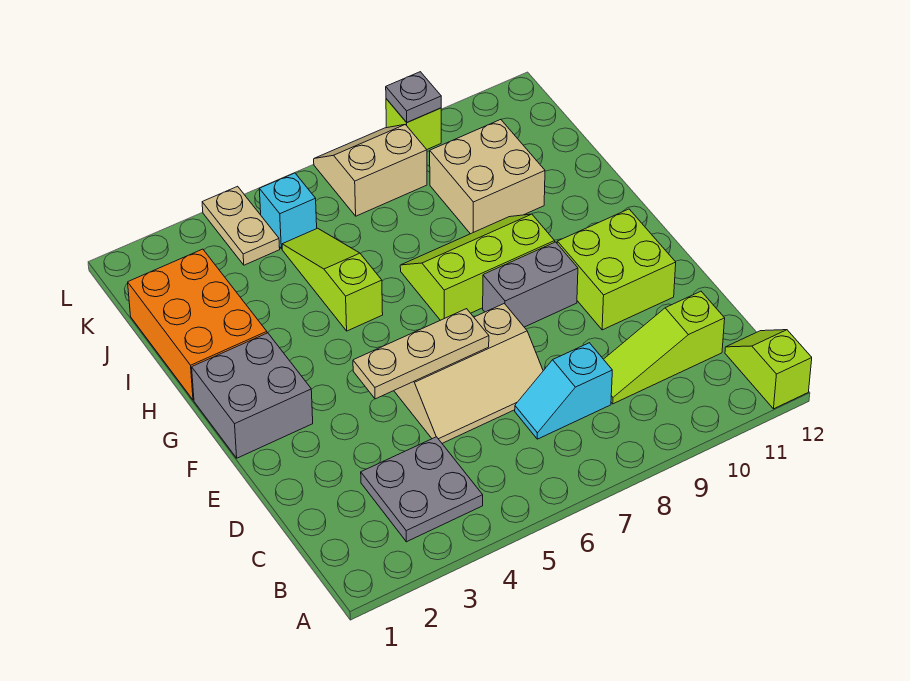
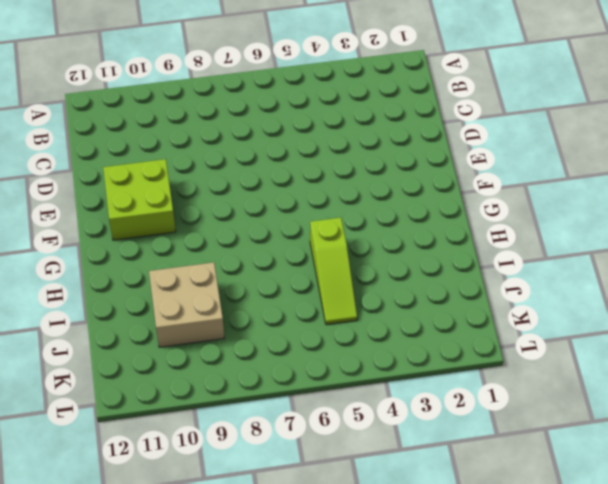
none -> lime slope A12:B12 level 1 top A
none -> grey plate B3:C4 level 1
none -> cyan slope C7:C8 level 1 top 8

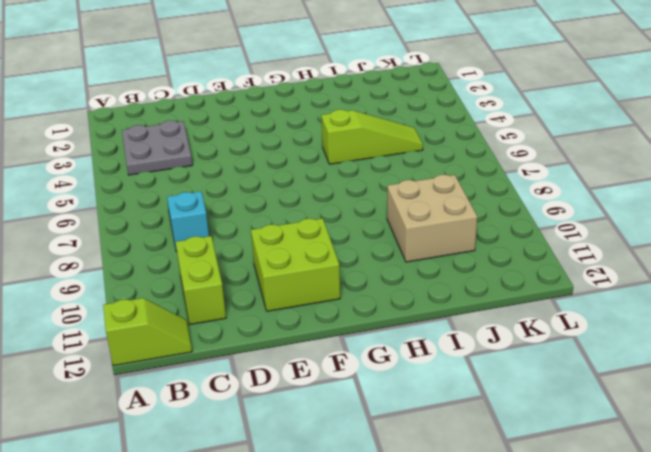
lime brick C10:C11 level 1 -> lime slope C9:C11 level 1 top 11
none -> tan slope D5:E7 level 1 top E
none -> grey brick F1:G2 level 1
none -> grey brick F8:F9 level 1

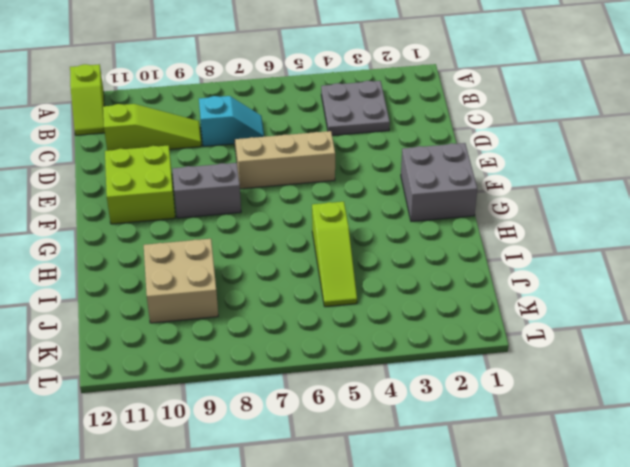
none -> lime slope G7:H9 level 1 top G
none -> orange brick H1:J2 level 1
none -> tan plate K4:L4 level 1

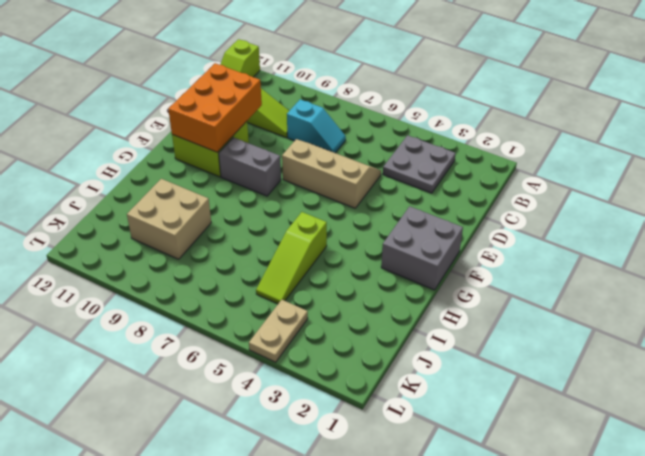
orange brick D10:F11 level 2 -> orange brick H1:J2 level 1
none -> lime slope G7:H9 level 1 top G
none -> cyan brick K5 level 1
none -> tan slope K7:L8 level 1 top K

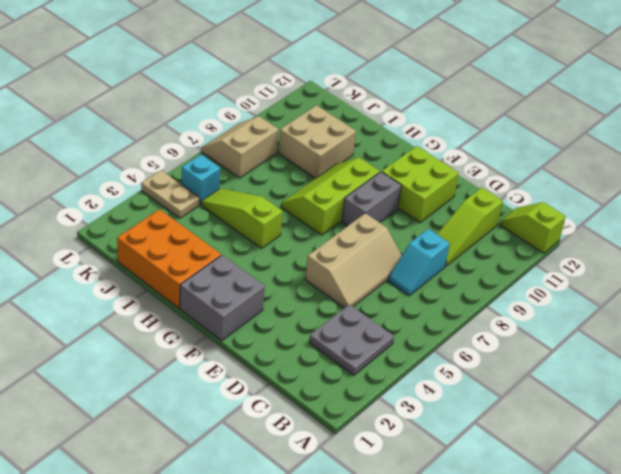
none -> lime brick L9 level 1
none -> tan plate E4:E6 level 2
none -> grey plate L9 level 2

